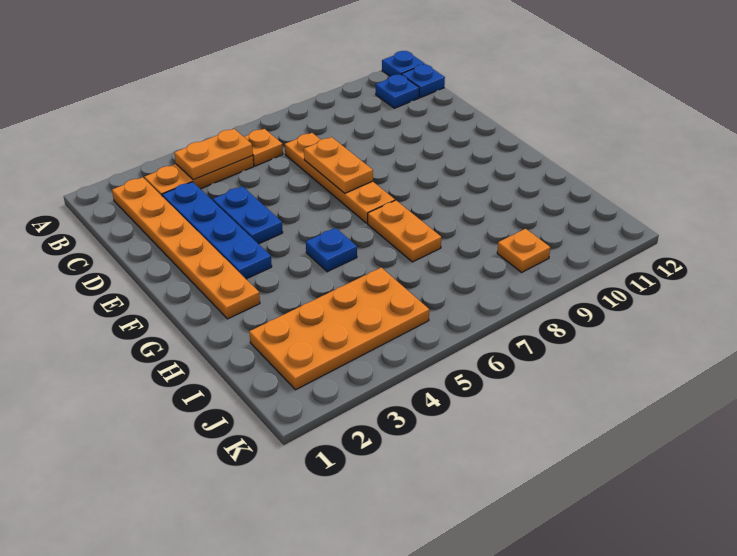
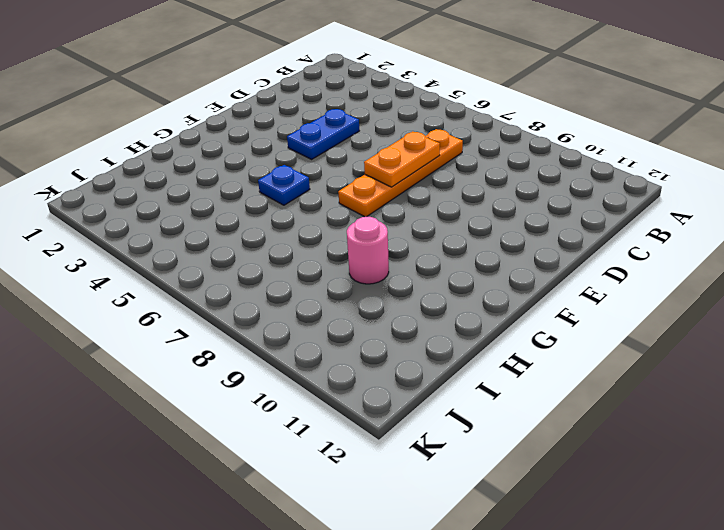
pink round brick H9 level 1 -> none
none -> blue plate A12 level 1
none -> orange plate B2:G2 level 1
none -> orange plate B3:B5 level 1

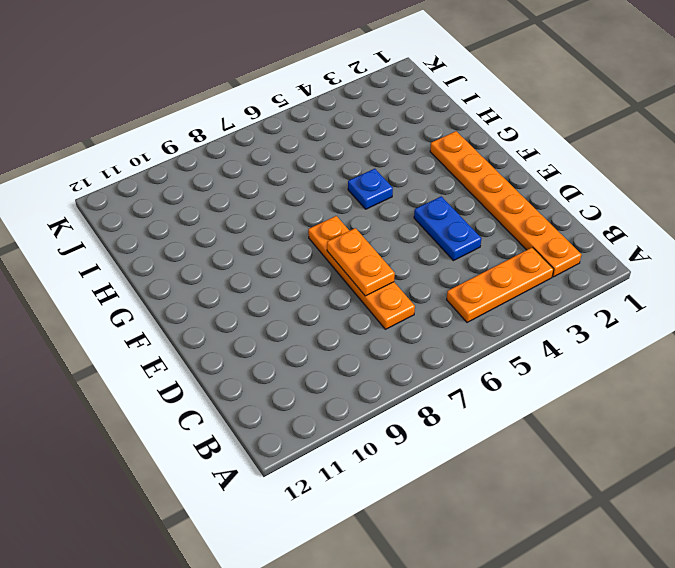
none -> blue plate A12 level 1
none -> orange plate B6 level 1
none -> blue plate B11 level 1

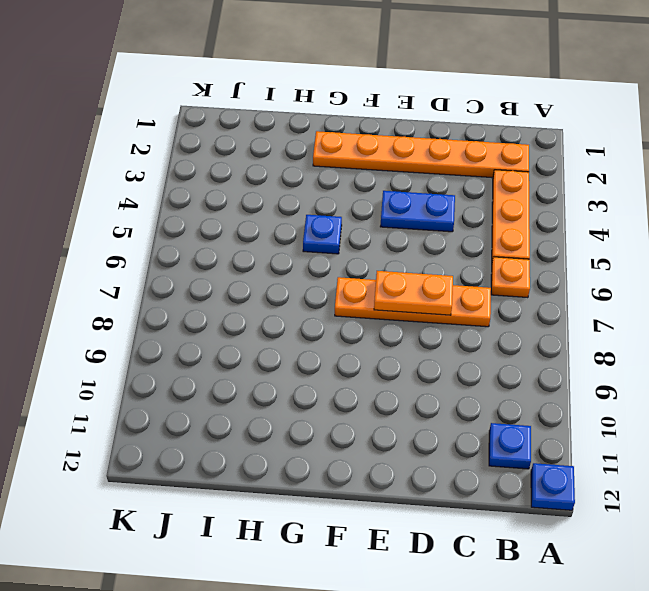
none -> blue plate B12 level 1
none -> blue plate C3:F3 level 1
none -> orange plate G7:H7 level 1

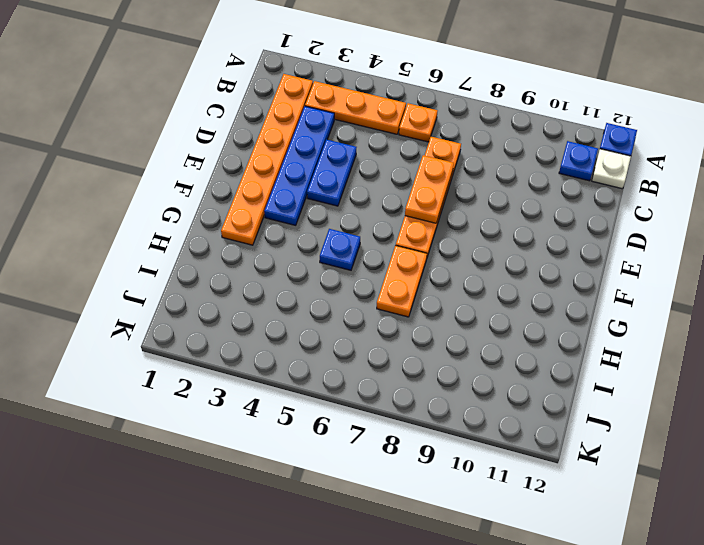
white plate B12 level 1 -> blue plate B12 level 1
none -> orange plate I2:J5 level 1
none -> orange plate J9 level 1
none -> orange plate B4:B5 level 2

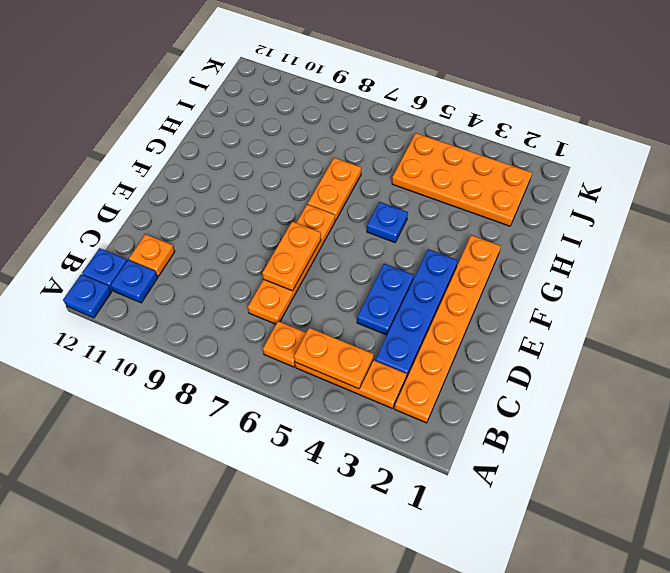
orange plate C11 level 1 -> orange plate J9 level 1

